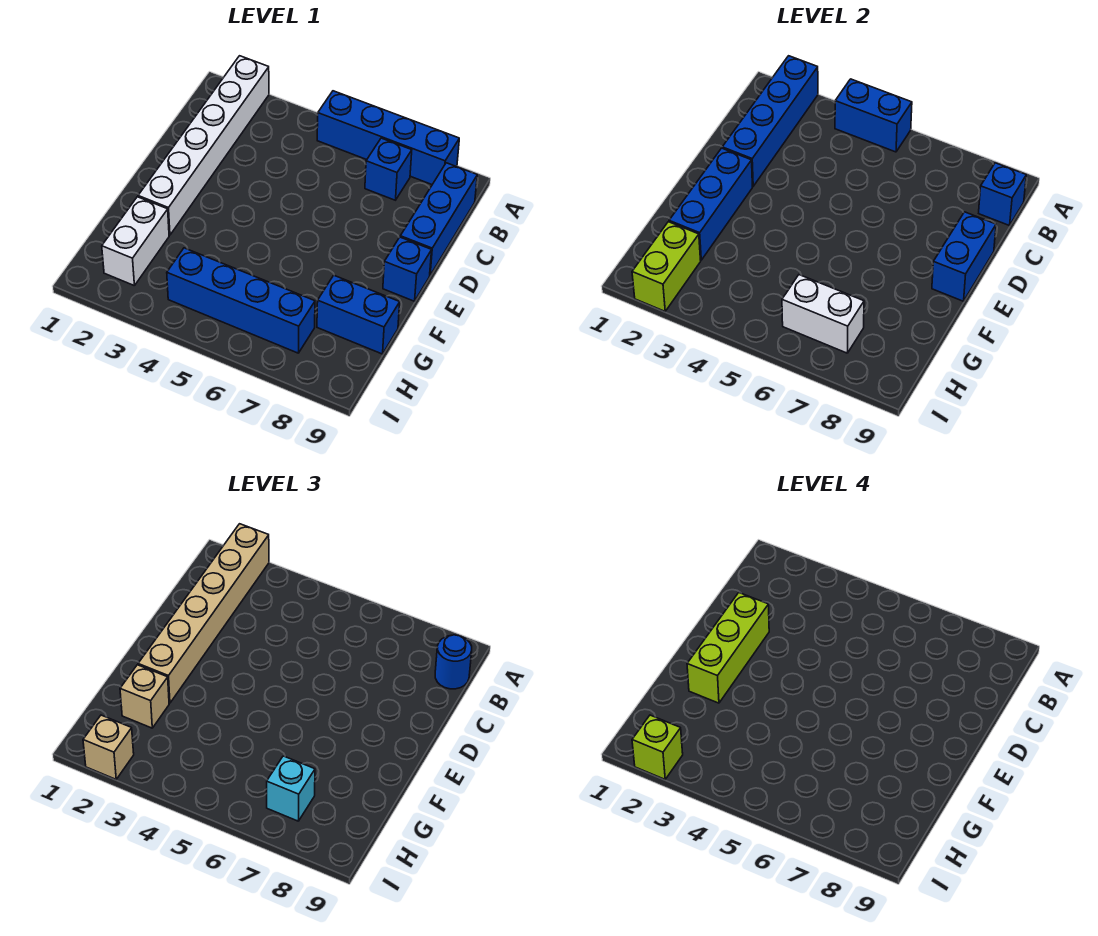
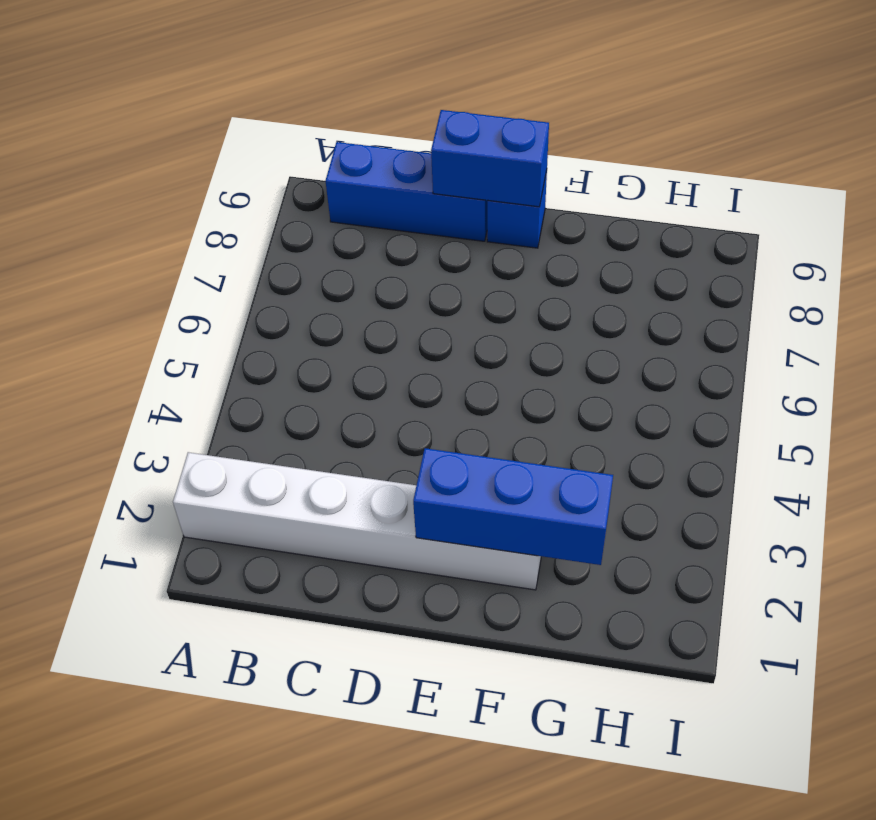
none -> blue brick A5:A8 level 1
none -> blue brick B7 level 1
none -> white brick G2:H2 level 1

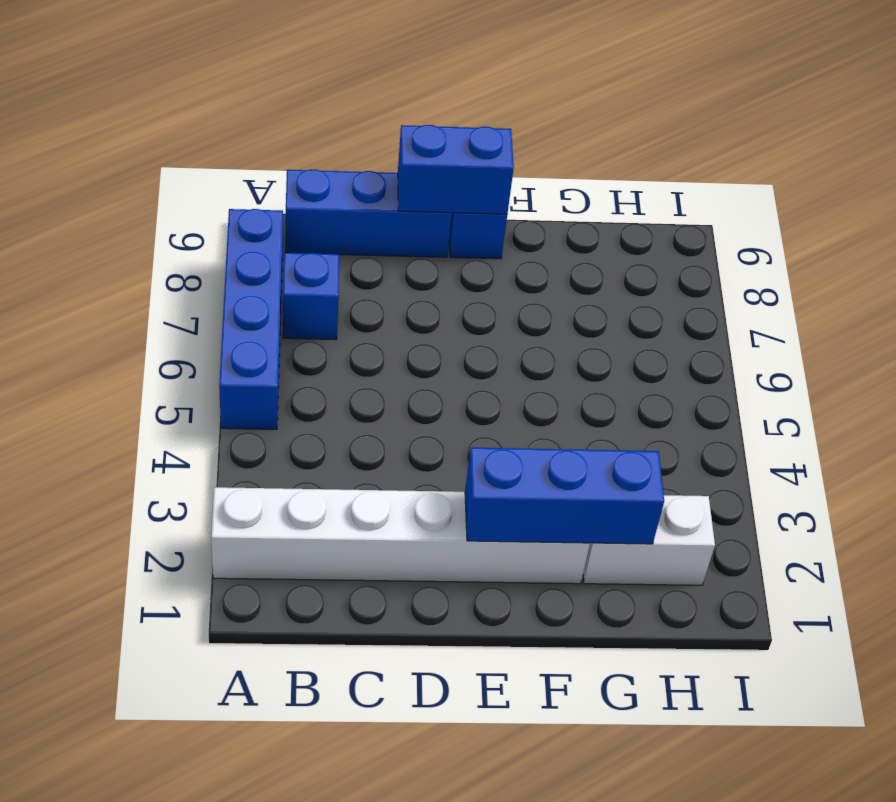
none -> blue brick G8:G9 level 1
none -> blue brick H4:H7 level 1
none -> blue brick A2:D2 level 2

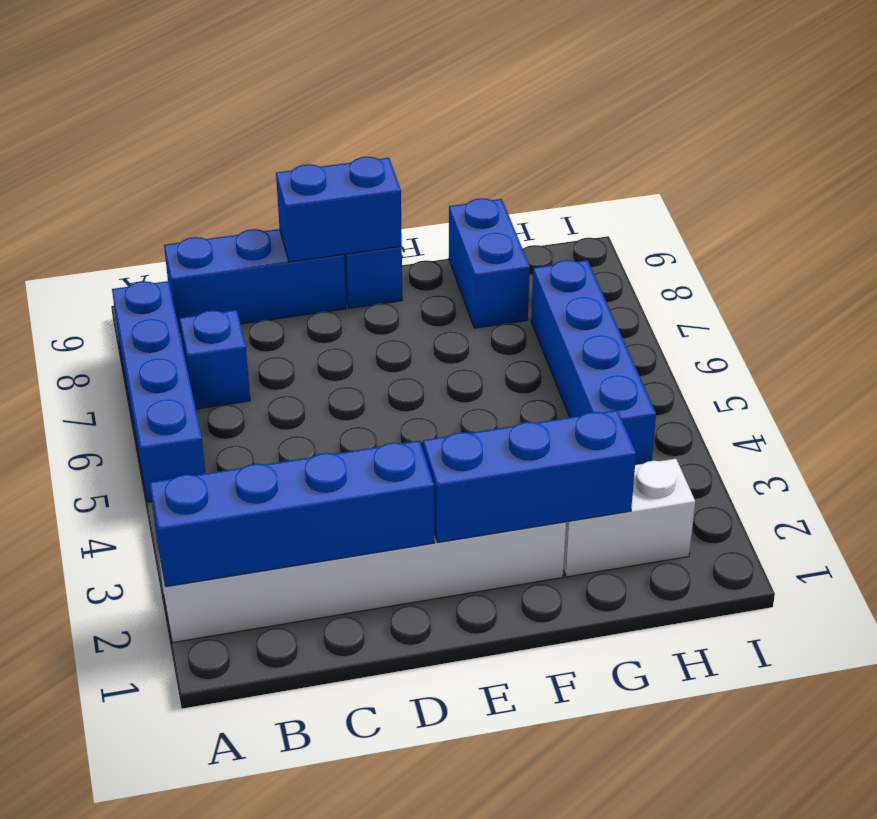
none -> blue brick A4:A5 level 2
none -> blue brick B9 level 2
none -> lime brick H2:I2 level 2

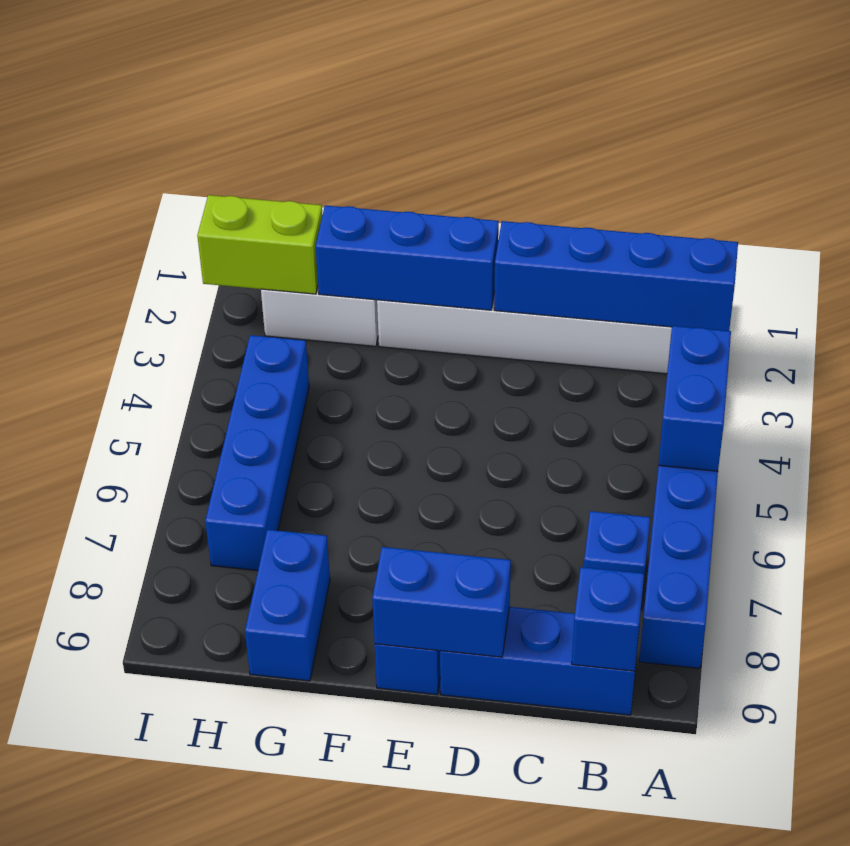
none -> white brick H6:H7 level 2
none -> tan brick A2:F2 level 3
none -> blue round brick B9 level 3

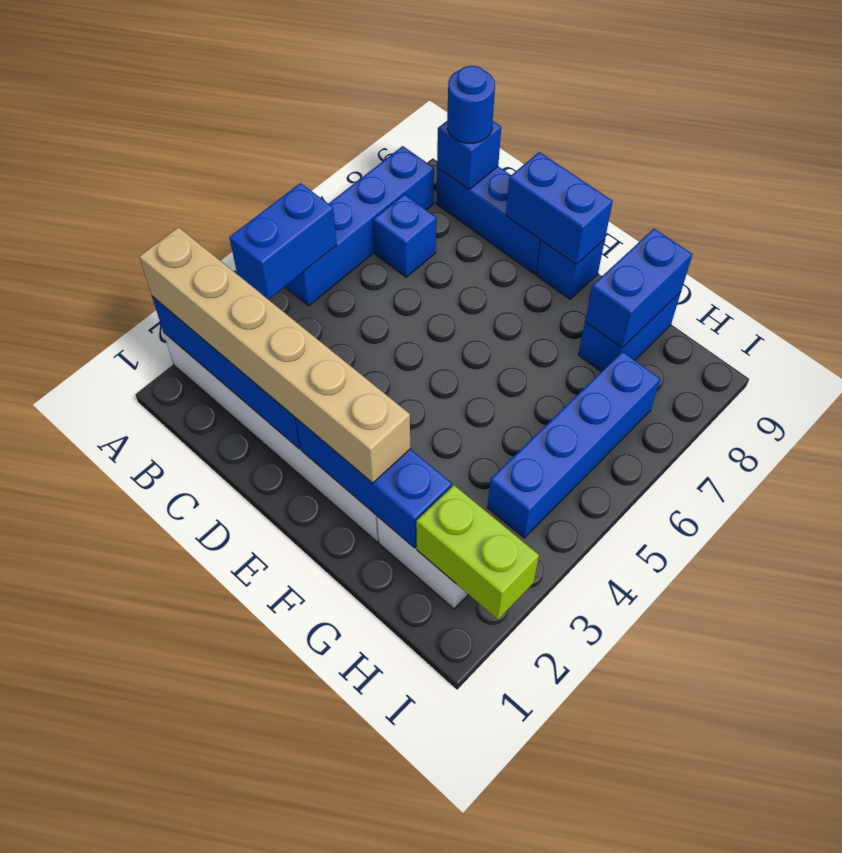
blue brick G8:G9 level 2 -> none
none -> white brick H6:H7 level 2
none -> tan brick G2 level 3
none -> cyan brick H7 level 3

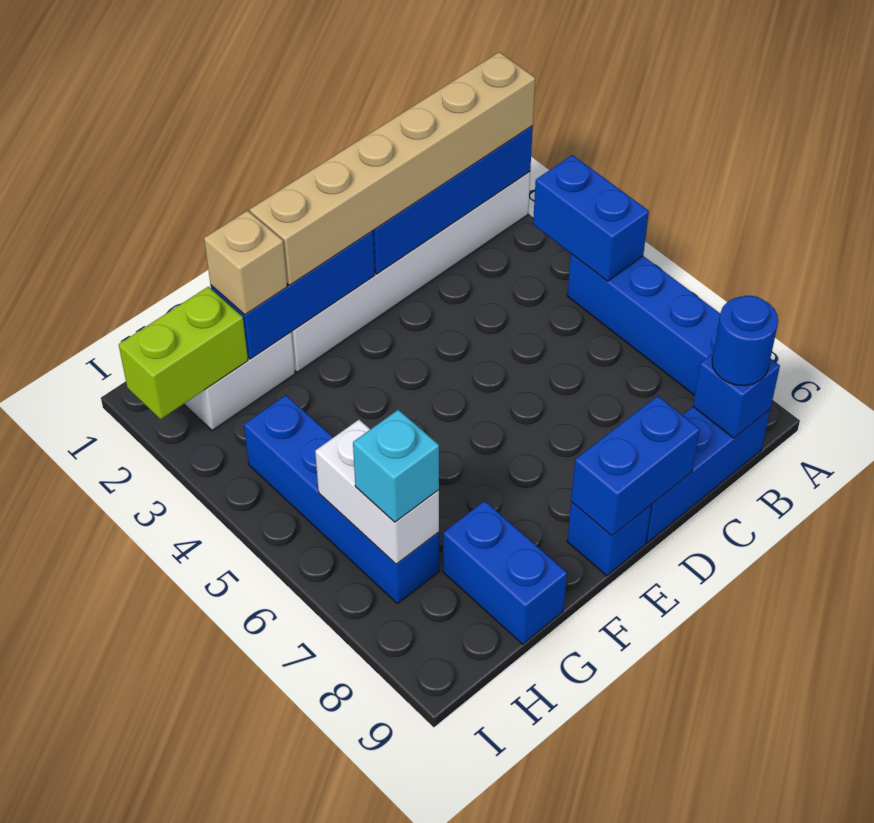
none -> blue brick B7 level 1
none -> tan brick I2 level 3
none -> lime brick D2:F2 level 4

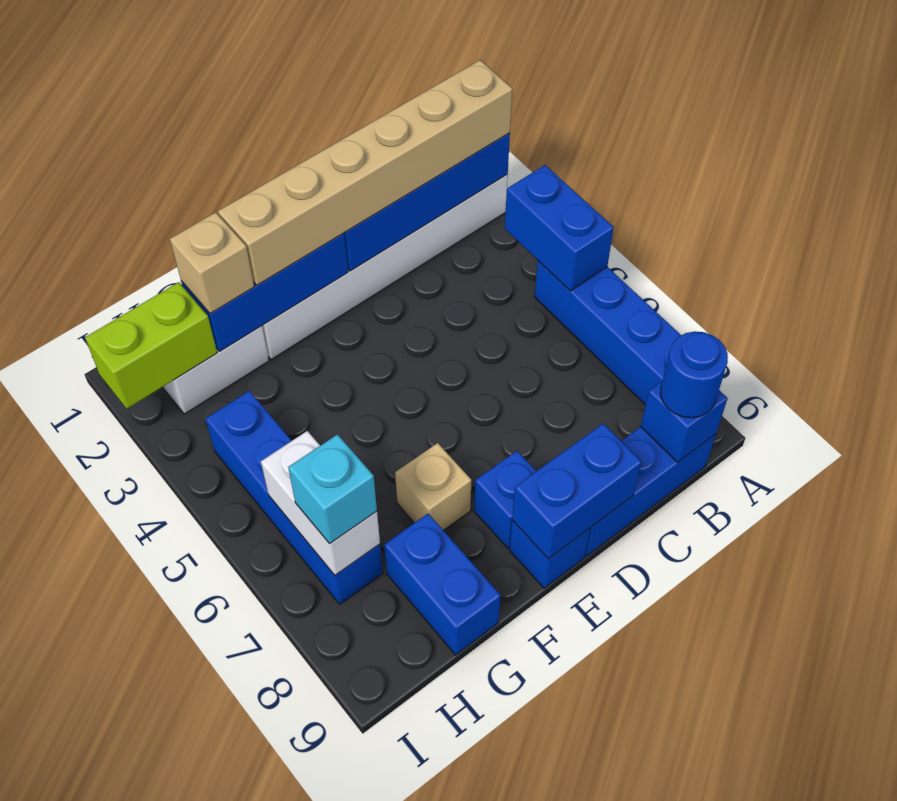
blue brick E8 level 1 -> blue brick B7 level 1
tan brick F7 level 1 -> tan brick I2 level 3
none -> lime brick D2:F2 level 4
none -> lime brick I2 level 4

